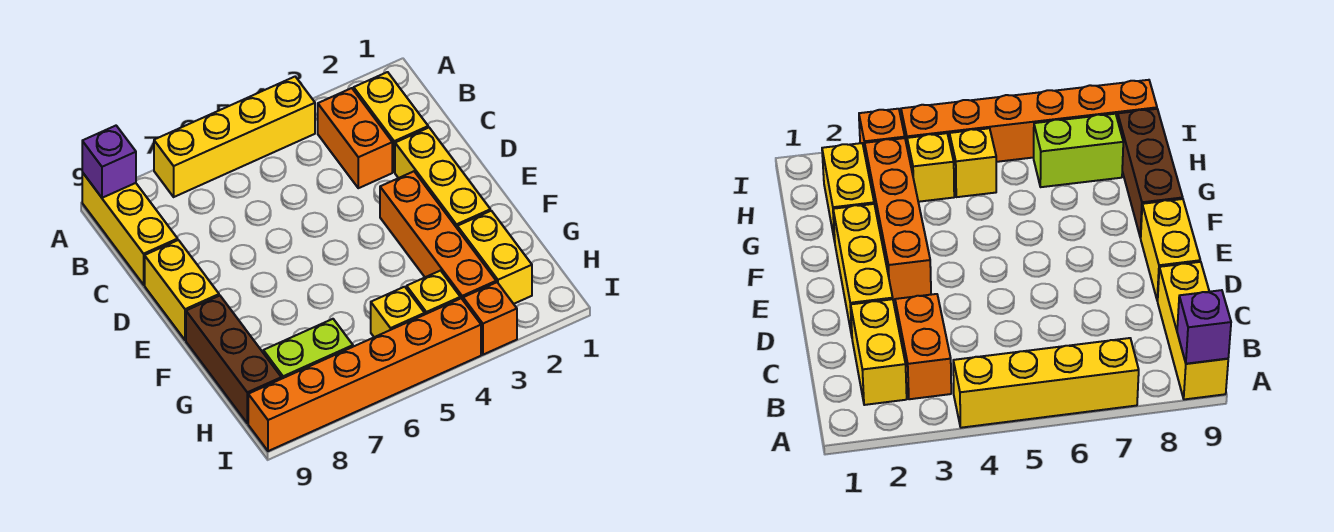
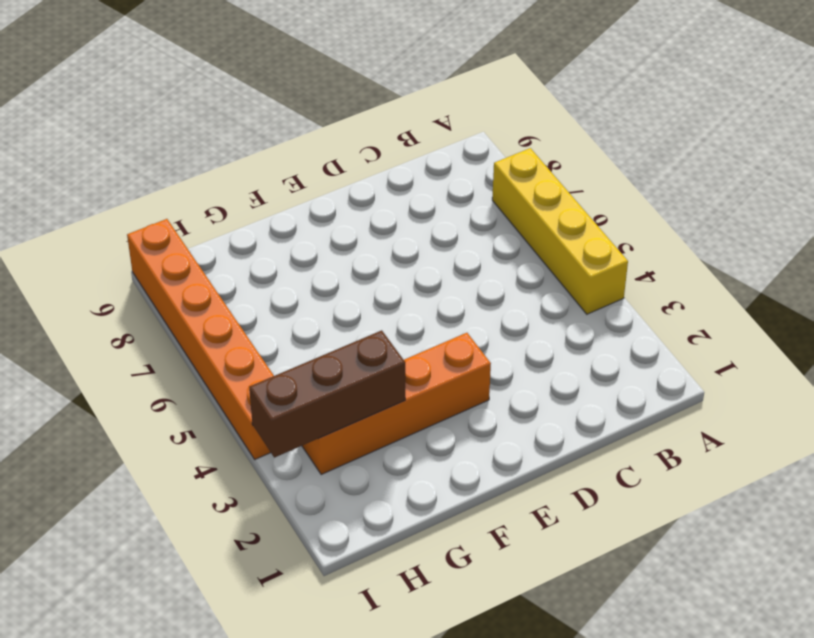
brown brick G3:I3 level 2 -> brown brick F9:H9 level 1
none -> yellow brick A9:C9 level 1
none -> yellow brick B2:C2 level 1
none -> orange brick B3:C3 level 1

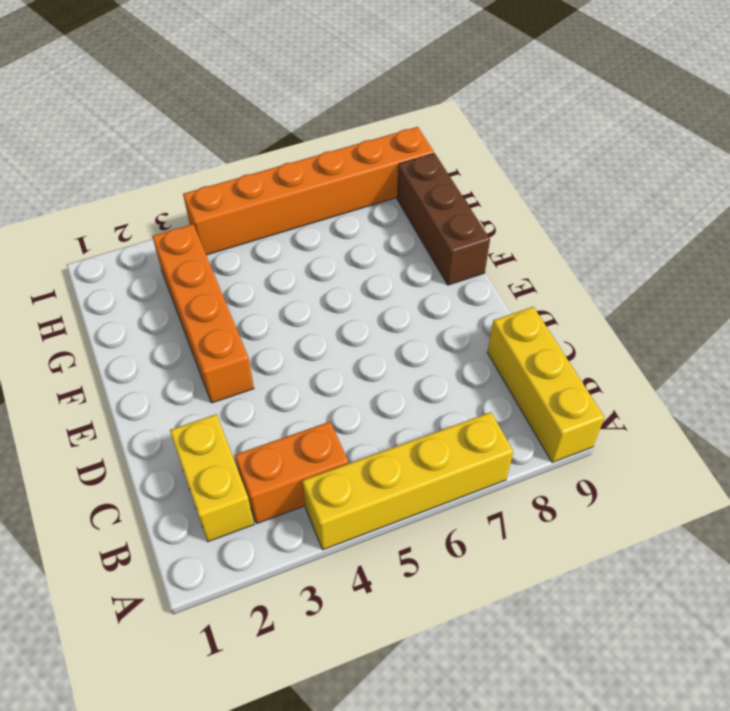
orange brick B3:B4 level 1 -> orange brick B3:C3 level 1
none -> yellow brick D2:F2 level 1
none -> yellow brick D9:E9 level 1
none -> yellow brick G2:H2 level 1

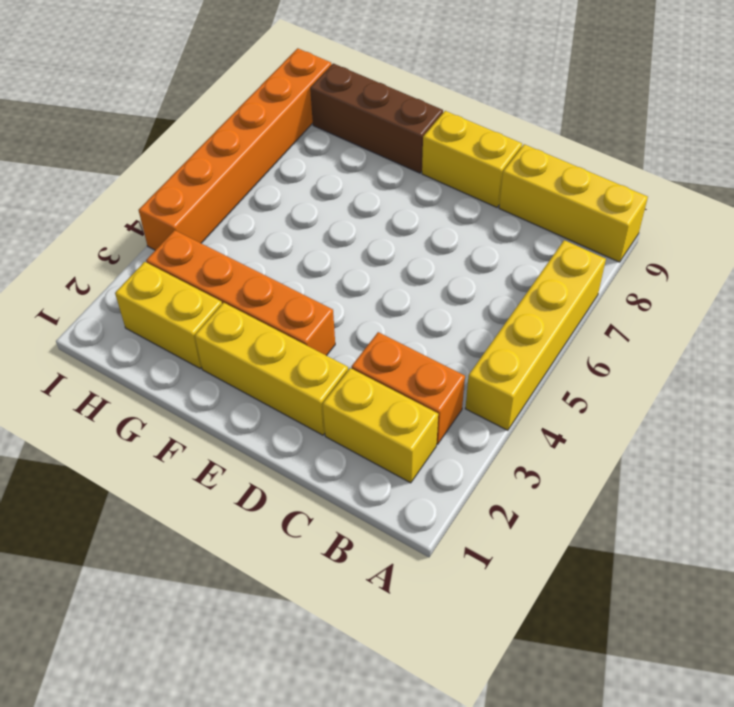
none -> yellow brick H4 level 1
none -> yellow brick H5 level 1
none -> lime brick H7:H8 level 1

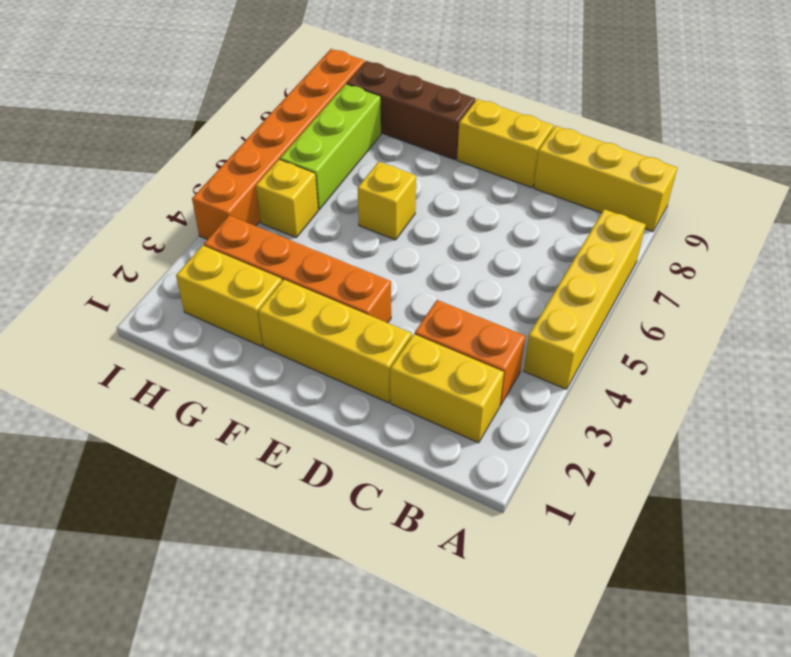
yellow brick F6 level 1 -> yellow brick H4 level 1
lime brick H6:H8 level 1 -> lime brick H7:H8 level 1
none -> orange brick I3 level 1
none -> purple brick A9 level 2

